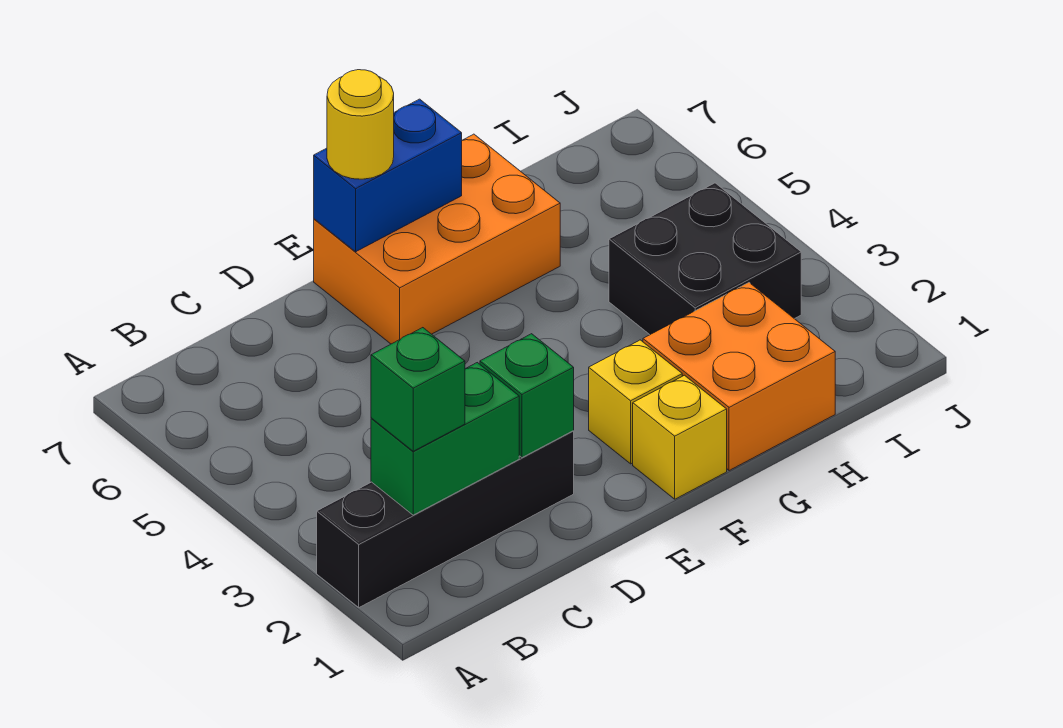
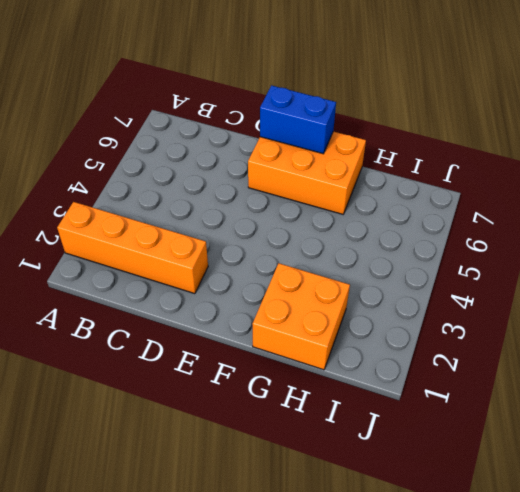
orange brick A2:D2 level 1 -> black brick A2:D2 level 1
none -> yellow brick F1 level 1
none -> yellow brick F2 level 1

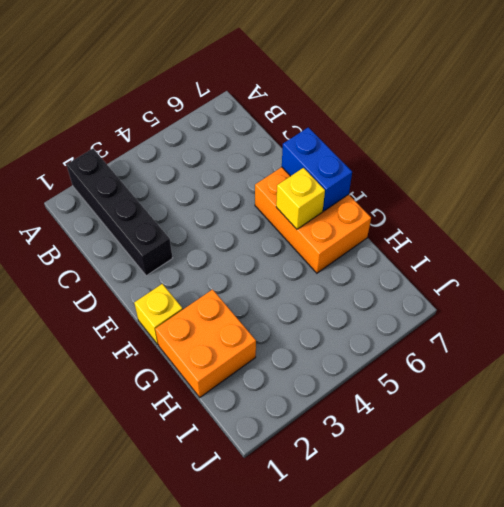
yellow brick F6 level 2 -> yellow brick F2 level 1
none -> black brick H3:I4 level 1
none -> green brick B2:C2 level 2

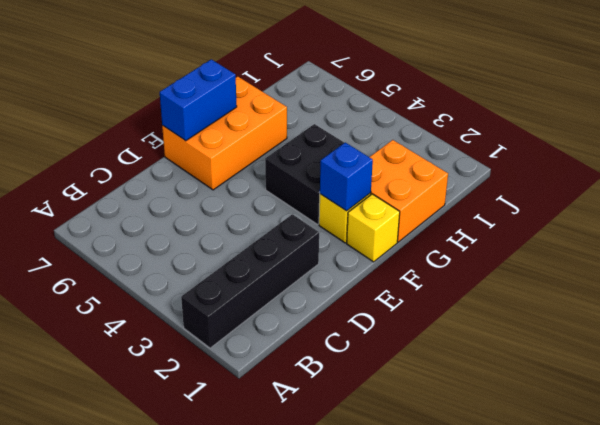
blue brick F2 level 2 -> none
black brick F3:G4 level 1 -> black brick H3:I4 level 1
none -> green brick B2:C2 level 2
none -> green brick D2 level 2

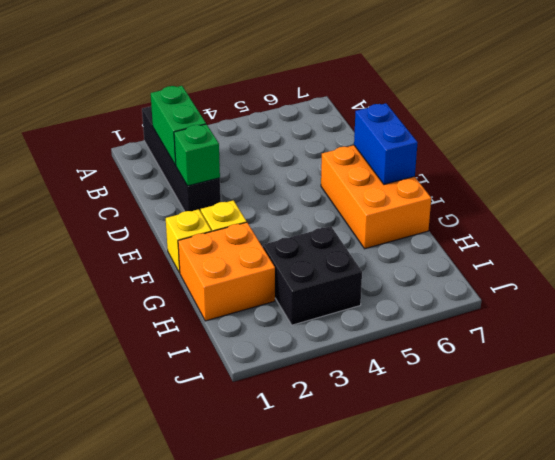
none -> green brick B2 level 3
none -> yellow round brick E7 level 3

